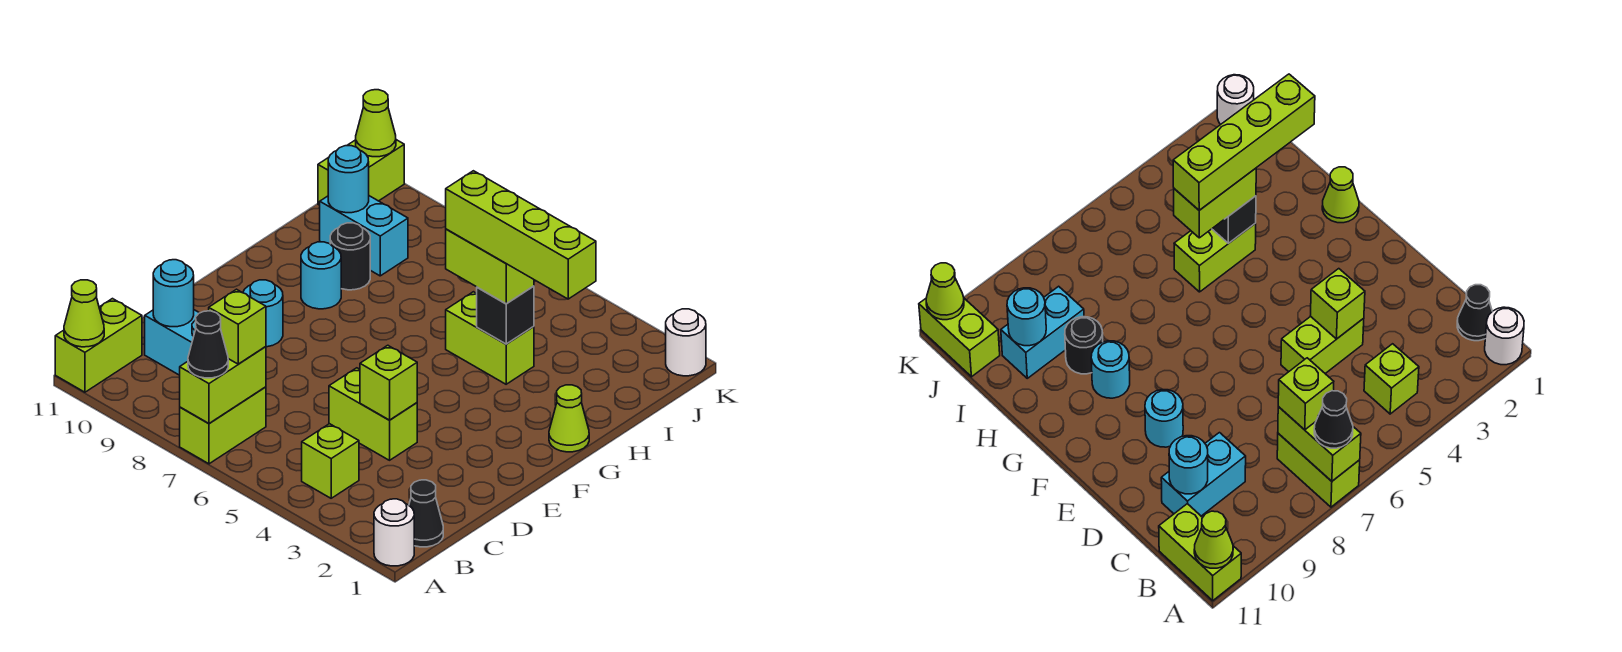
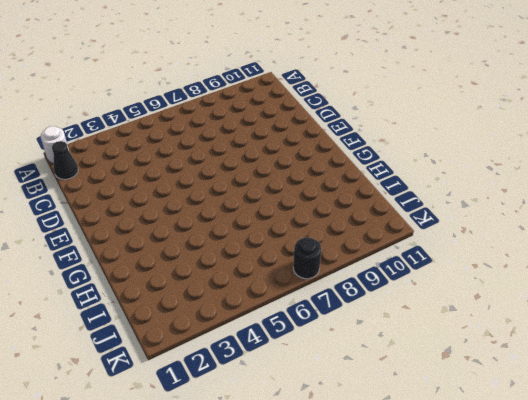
black round brick K7 level 1 -> black round brick H9 level 1
none -> lime brick A7:B7 level 1
none -> lime brick A11:B11 level 1
none -> lime brick B4 level 1

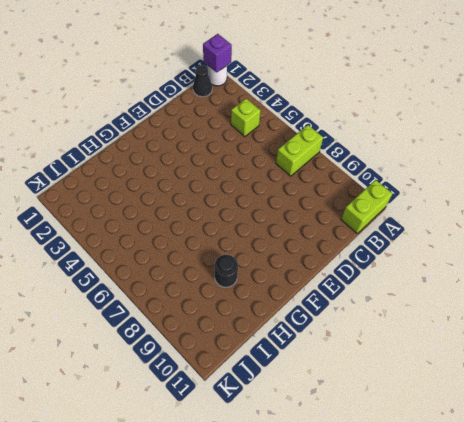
purple brick A1 level 2 -> none
none -> cyan brick C9:C10 level 1
none -> lime brick D4:D5 level 1
none -> cyan round brick E9 level 1

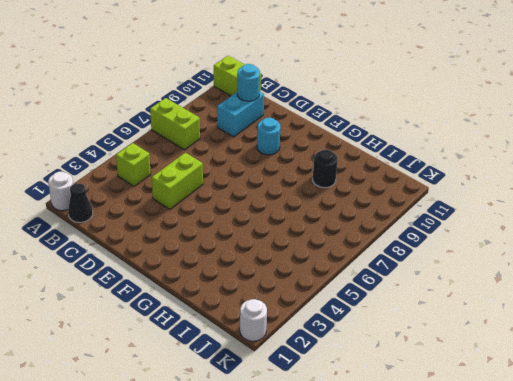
none -> lime cone G1 level 1
none -> cyan round brick G9 level 1
none -> lime brick H4:H5 level 1

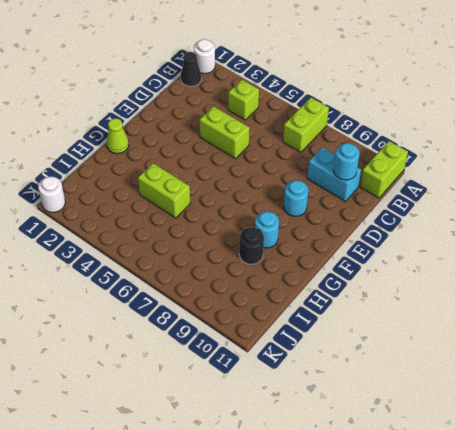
none -> cyan brick I9:I10 level 1
none -> lime brick J11:K11 level 1
none -> lime brick A7:B7 level 2

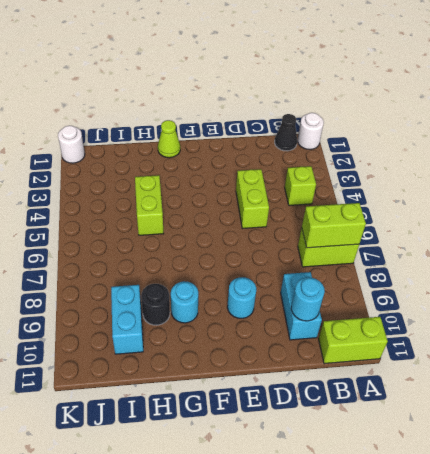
none -> lime brick J11:K11 level 1
none -> lime cone A11 level 2
none -> lime brick D4 level 2

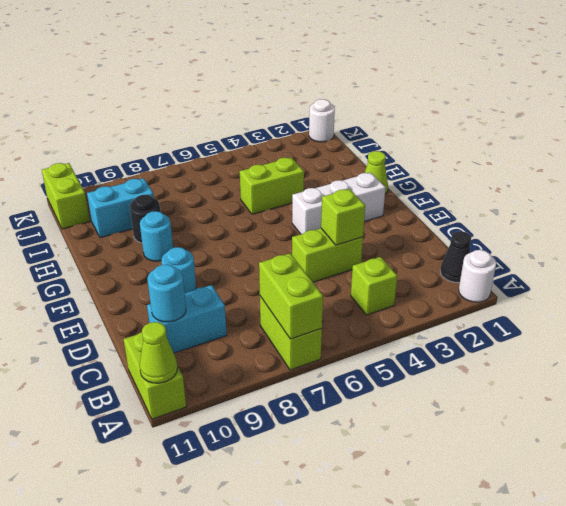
white brick F2:F4 level 1 -> none
none -> black brick H4 level 2
none -> cyan round brick I10 level 2
none -> lime cone K11 level 2

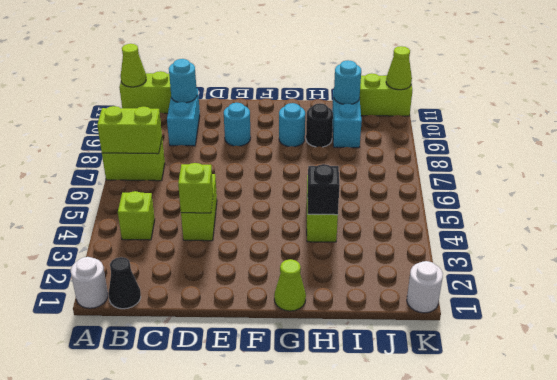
none -> black cone A7 level 3
none -> lime brick B7 level 3
none -> lime brick H4:H5 level 3

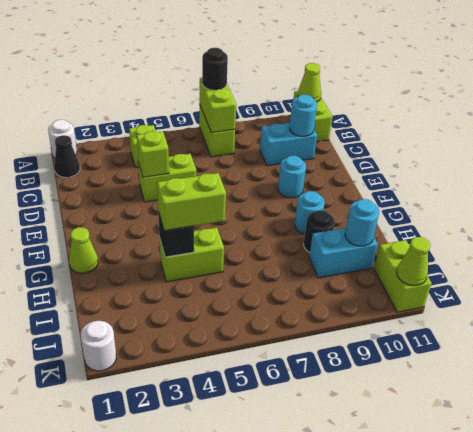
black round brick A7 level 3 -> black cone A7 level 3
none -> lime brick B7 level 3
none -> lime brick H2:H5 level 4

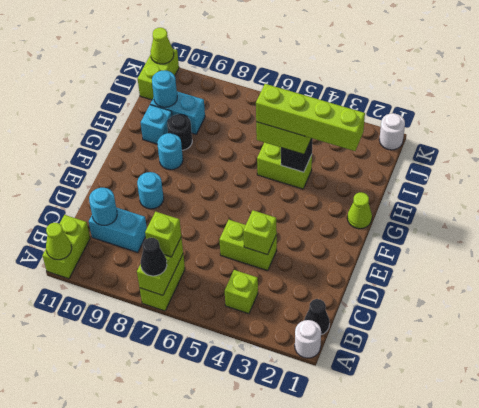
cyan brick H10 level 1 -> none

